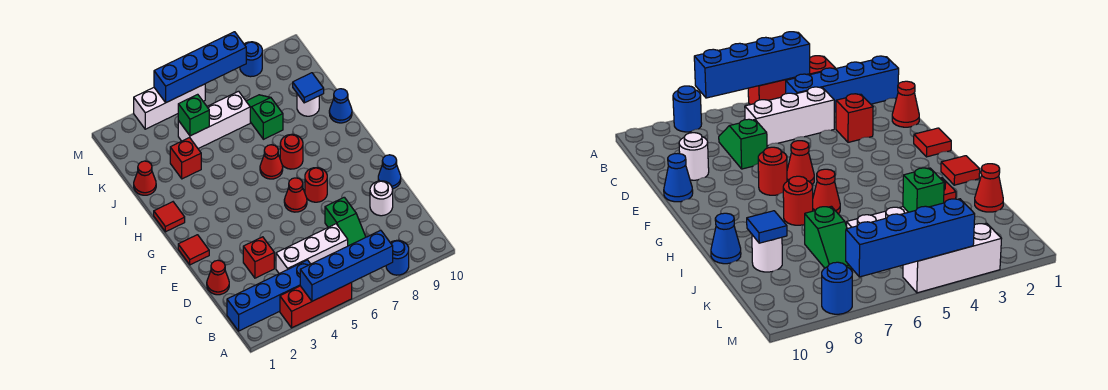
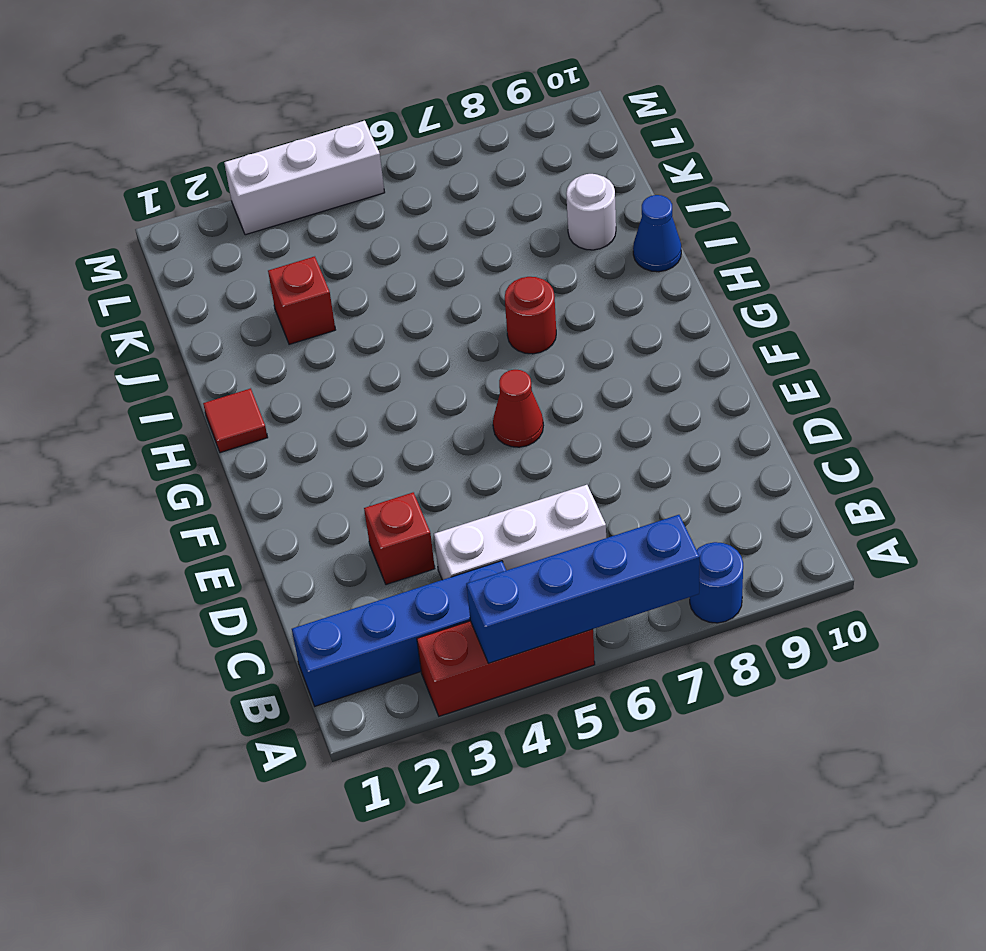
none -> green slope C7:D7 level 1 top D
none -> red cone D1 level 1
none -> white round brick D9 level 1

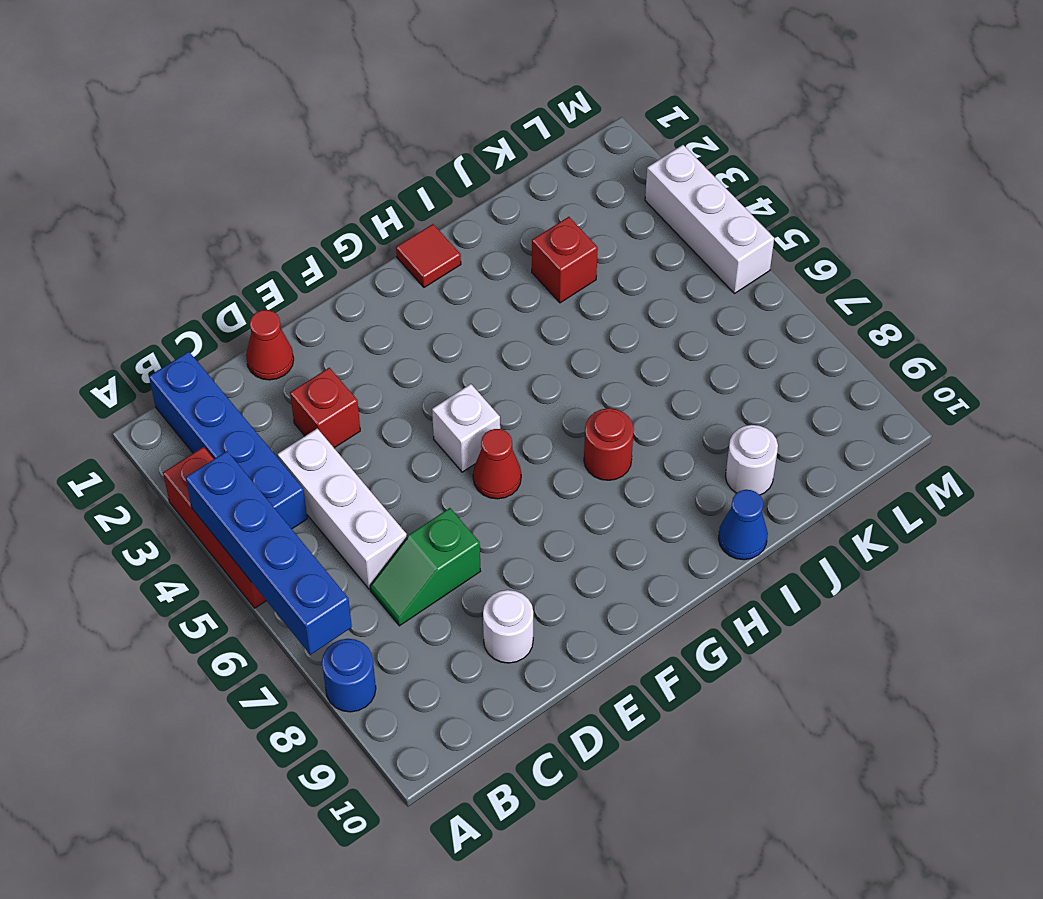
white brick F5 level 1 -> none
none -> blue cone E10 level 1
none -> red tile F1 level 1
none -> red round brick F7 level 1

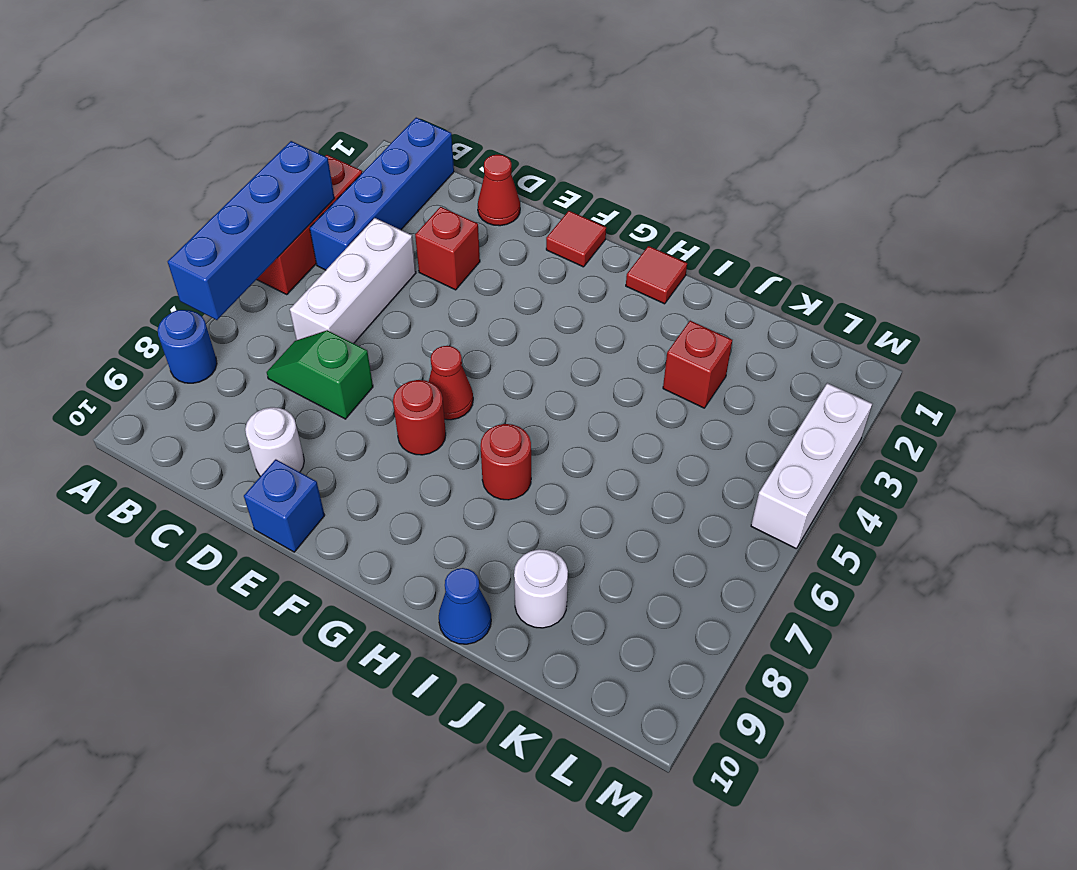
blue brick E10 level 1 -> blue cone E10 level 1
none -> red cone H6 level 1
none -> red cone J1 level 1
none -> green slope J7:K7 level 1 top J

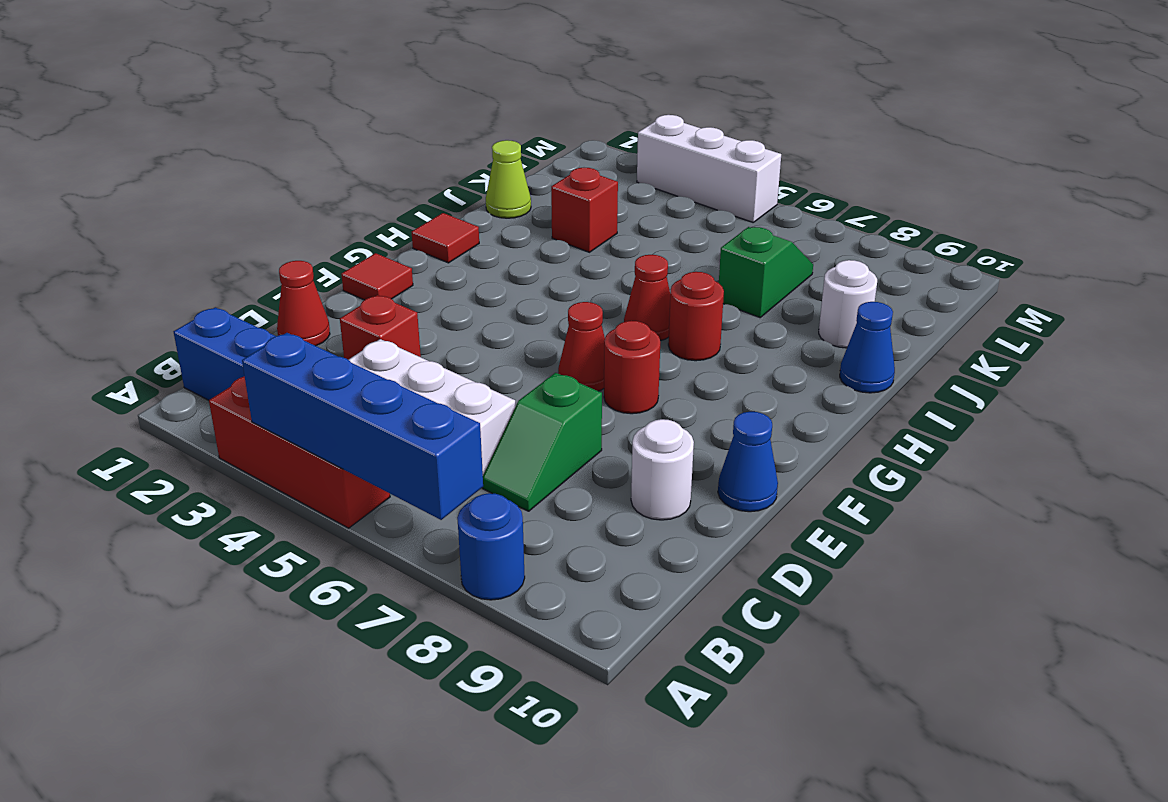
lime cone J1 level 1 -> red cone J1 level 1
none -> white brick K4:K6 level 1
none -> blue round brick M8 level 1
none -> blue tile J9 level 2

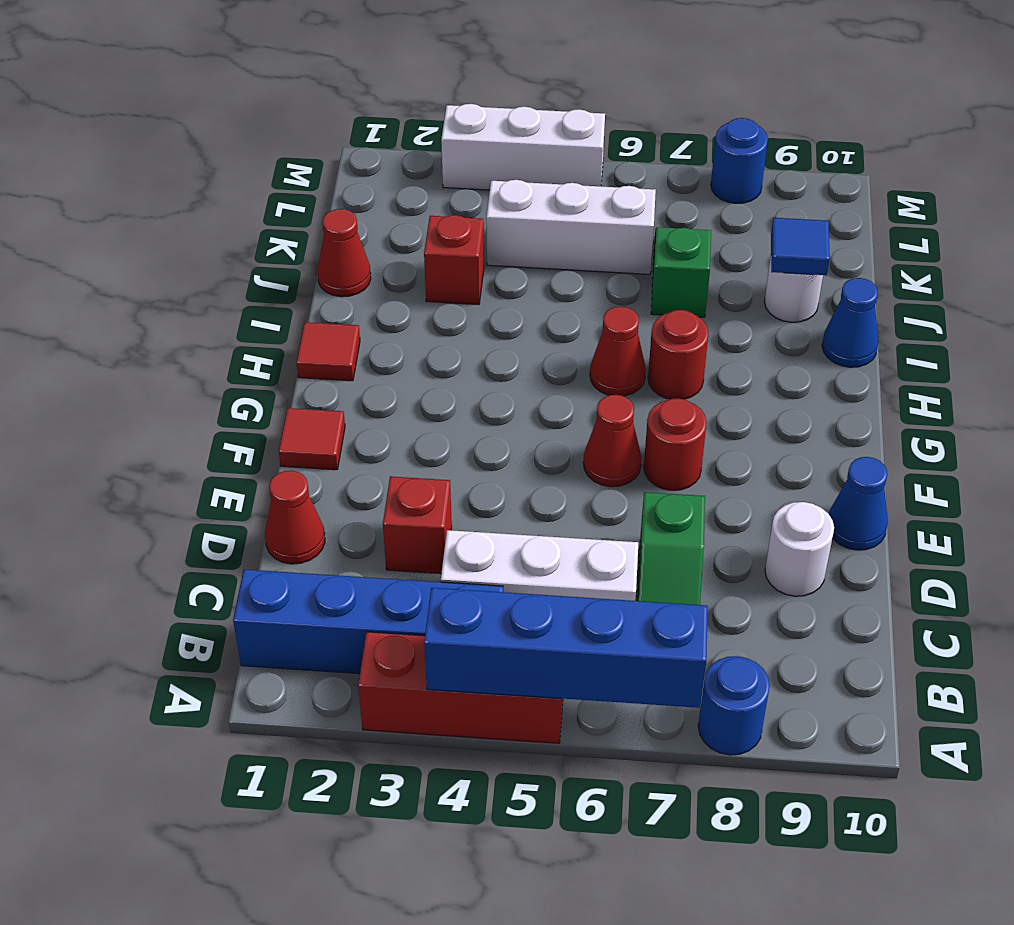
none -> green brick K4 level 2
none -> blue brick M4:M7 level 2

